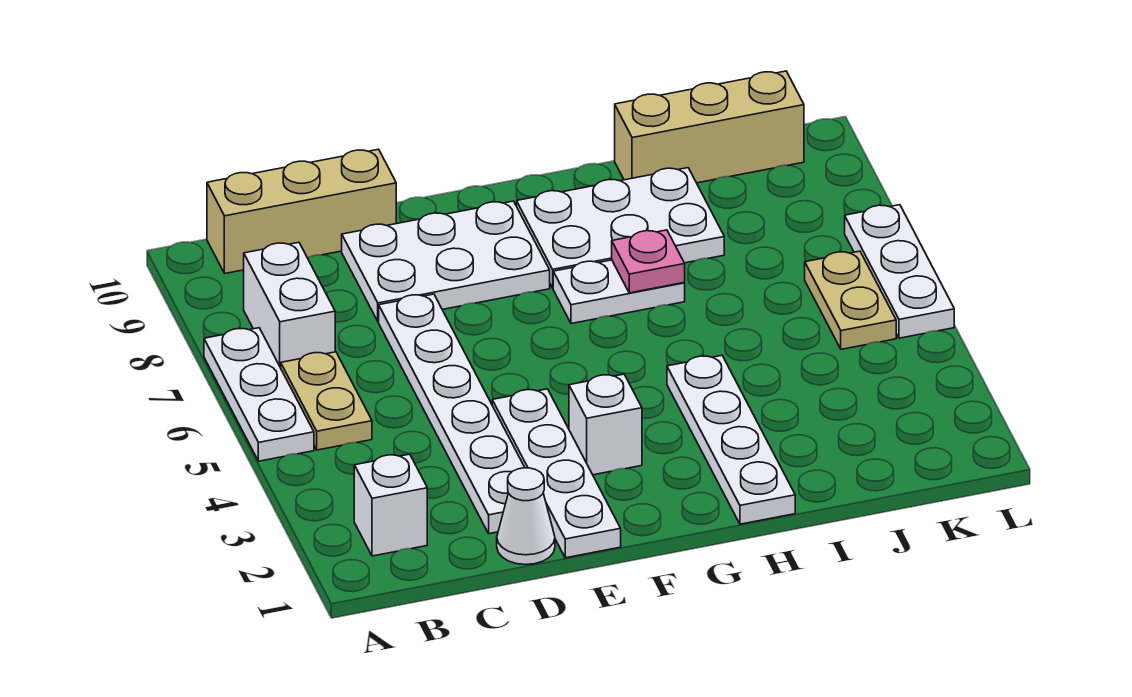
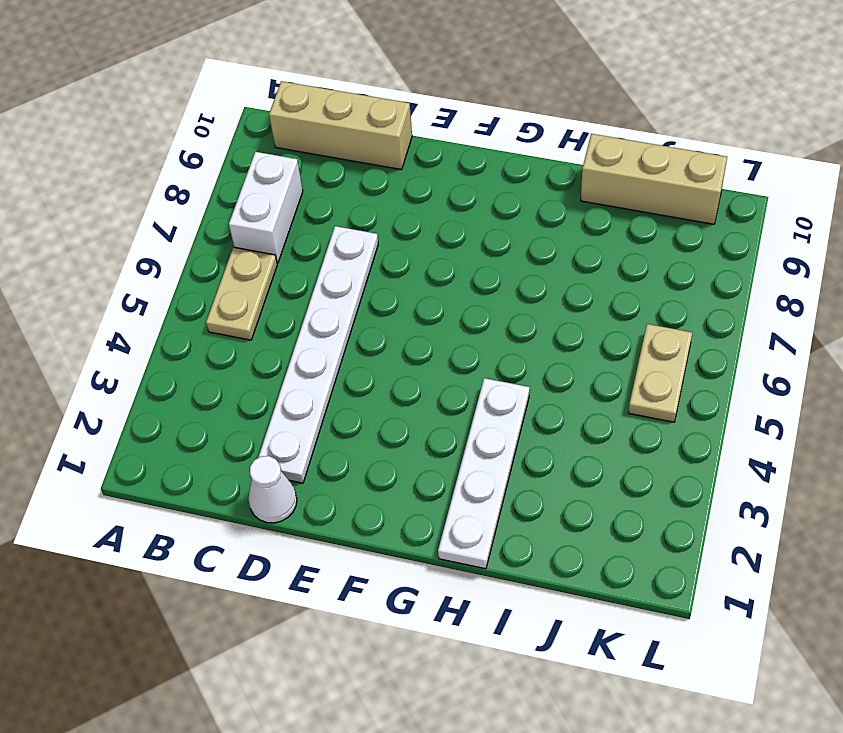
none -> white plate A5:A7 level 1
none -> white brick B2 level 1
none -> white plate D8:F9 level 1

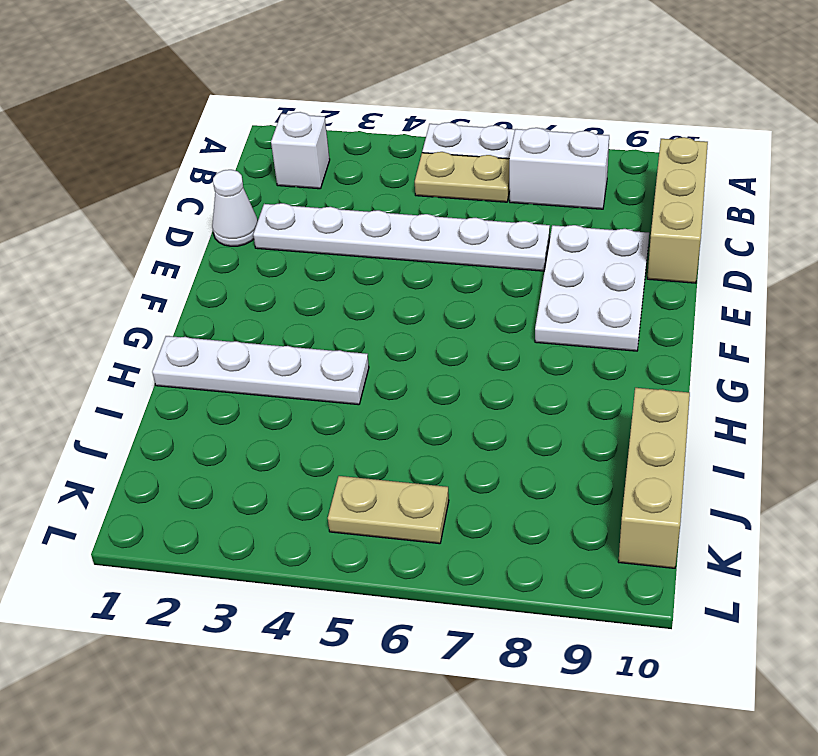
none -> white plate E1:E4 level 1
none -> white brick F3 level 1
none -> white plate G7:H7 level 1

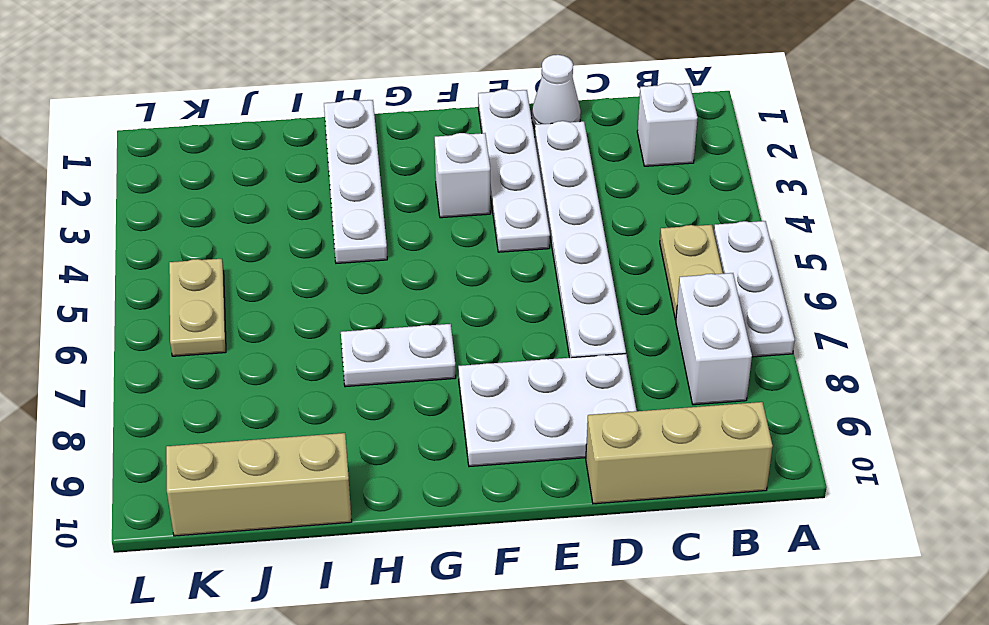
none -> white plate G8:I9 level 1
none -> white plate L5:L7 level 1
none -> pink plate H7 level 2

